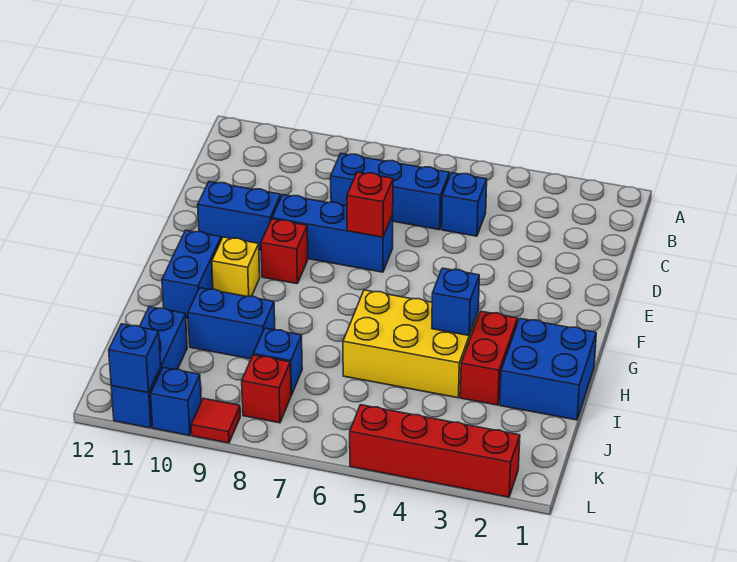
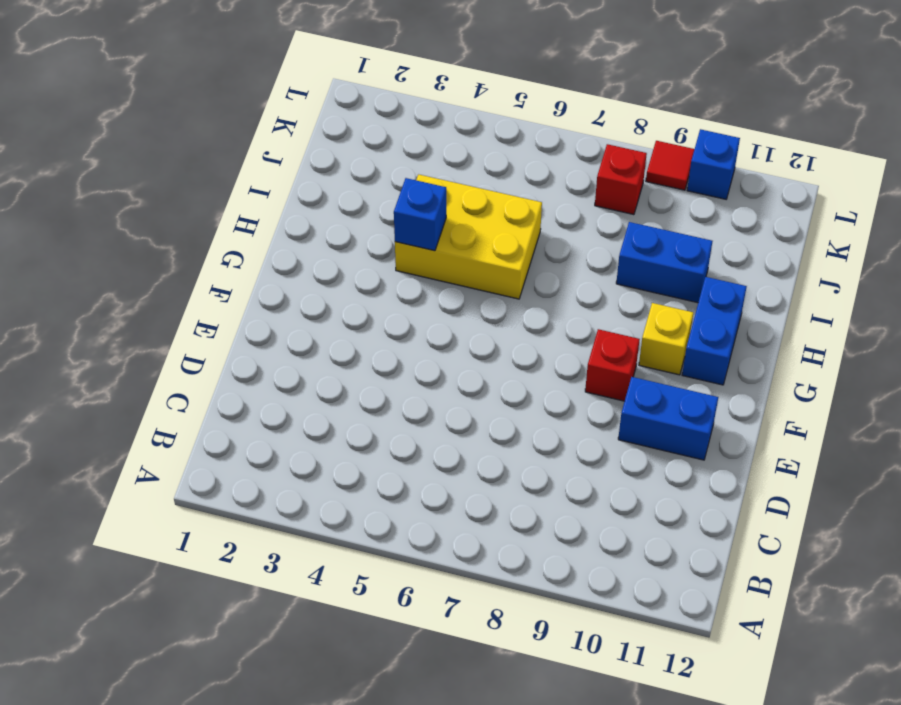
none -> blue brick C5 level 1
none -> blue brick C6:C8 level 1
none -> blue brick E7:E9 level 1

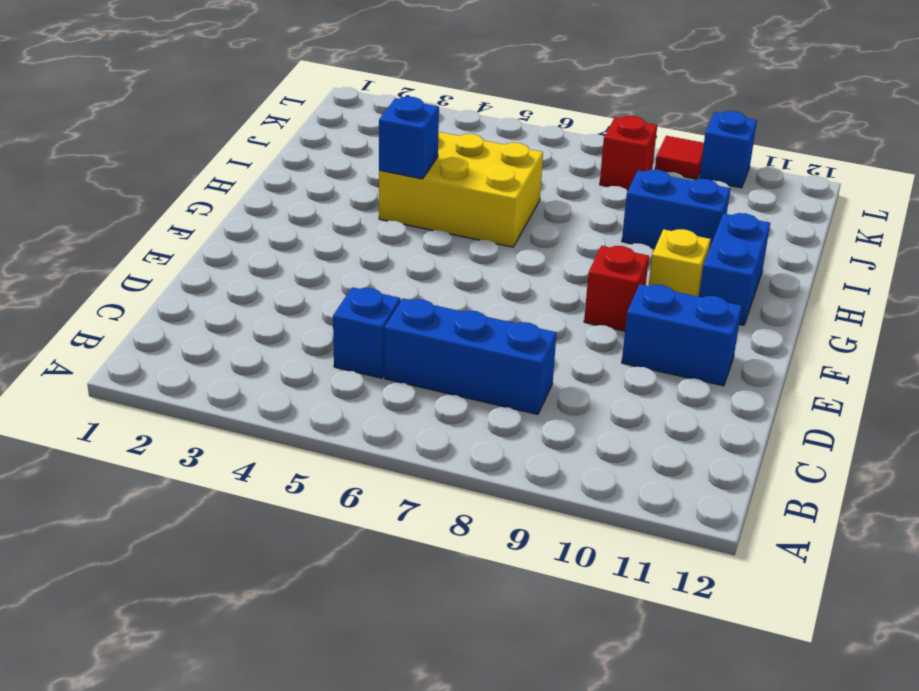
none -> blue brick E7:E9 level 1
none -> blue brick H1:I2 level 1
none -> red brick H3:I3 level 1

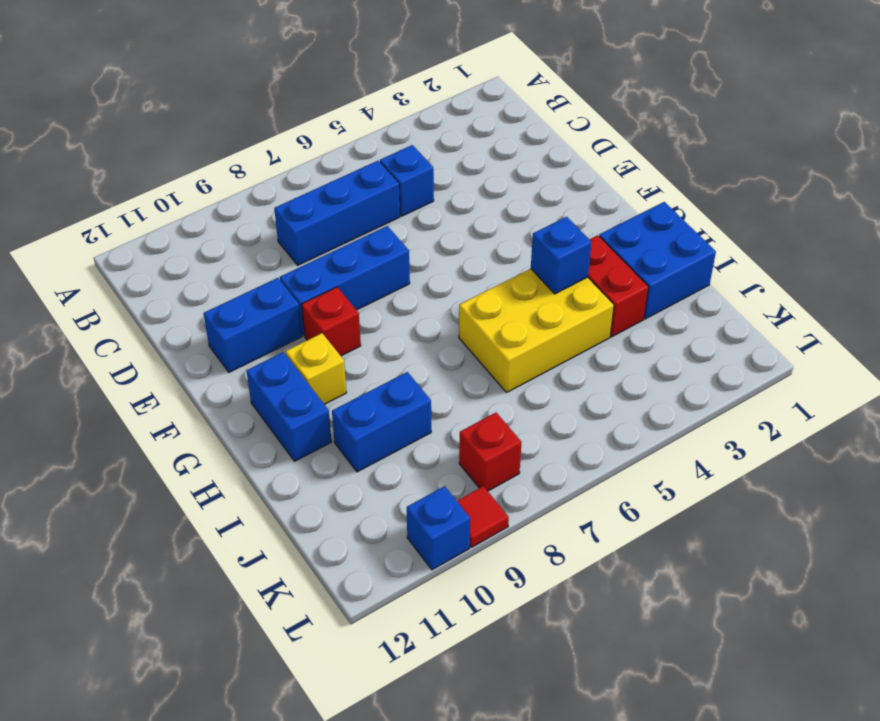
none -> blue brick J8 level 1
none -> blue brick J11:L11 level 1
none -> red brick L2:L5 level 1

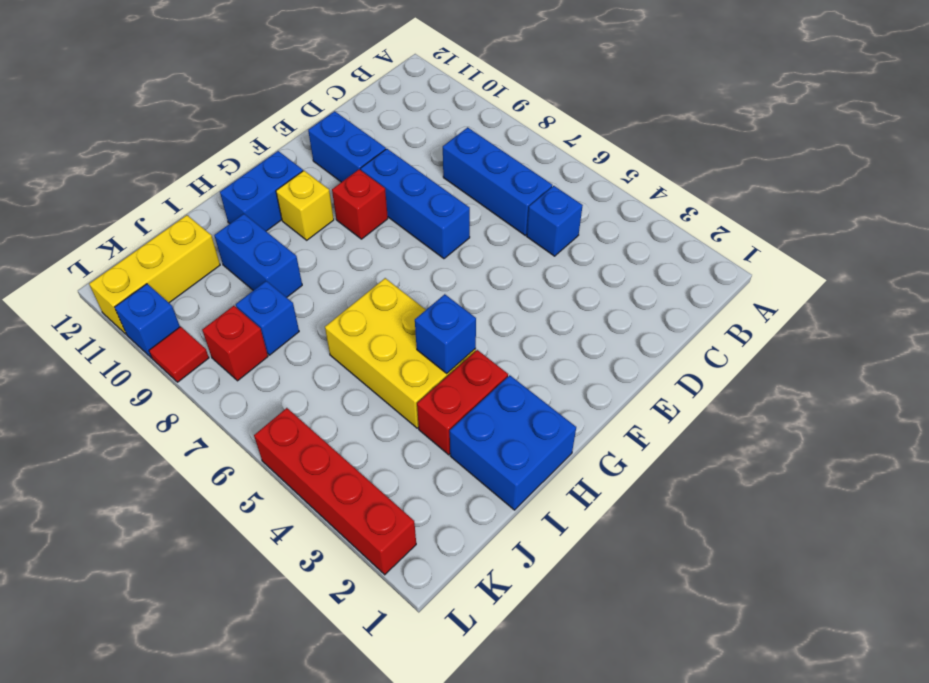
yellow brick J11:L11 level 1 -> blue brick J11:L11 level 1
none -> red brick E7 level 2
none -> blue brick L11 level 2

